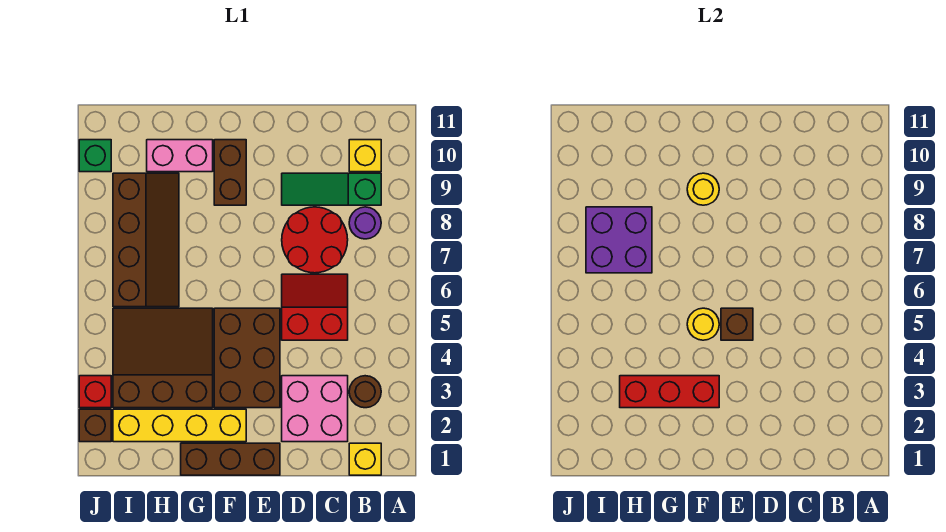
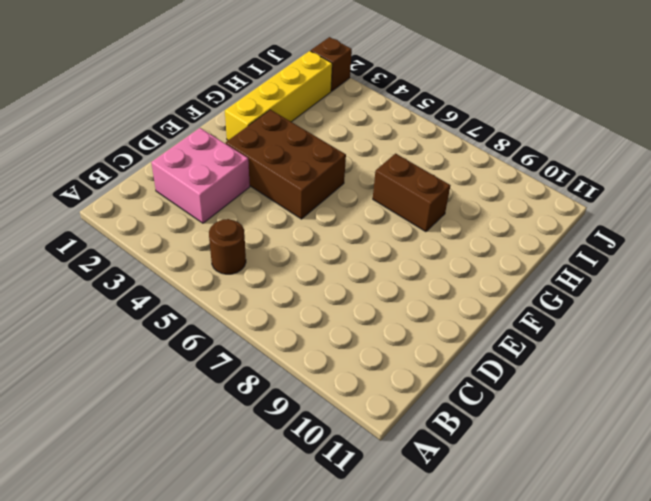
brown round brick B5 level 1 -> brown round brick B3 level 1
brown brick G7:G8 level 1 -> brown brick F9:F10 level 1
none -> yellow brick B1 level 1
none -> purple round brick B8 level 1
none -> green slope B9:D9 level 1 top B

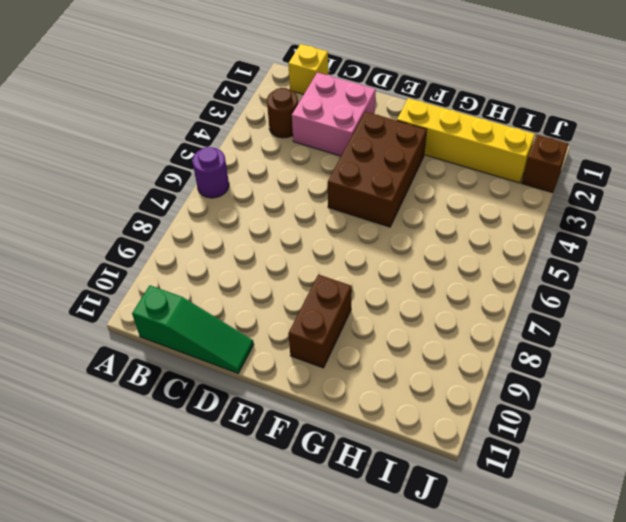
purple round brick A6 level 1 -> purple round brick B8 level 1
green slope B11:D11 level 1 top B -> green slope B9:D9 level 1 top B
none -> yellow brick B10 level 1
none -> red slope C5:D6 level 1 top 5
none -> red round brick C7:D8 level 1

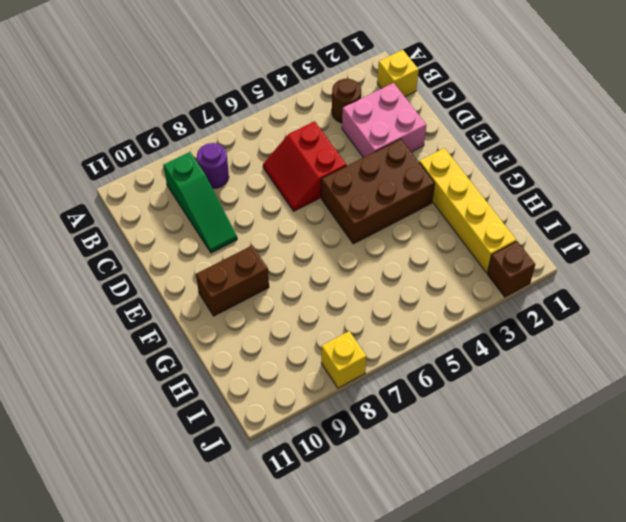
yellow brick J8 level 1 -> yellow brick B10 level 1
none -> red round brick C7:D8 level 1
none -> brown brick E1:G1 level 1
none -> brown slope G3:I5 level 1 top 3

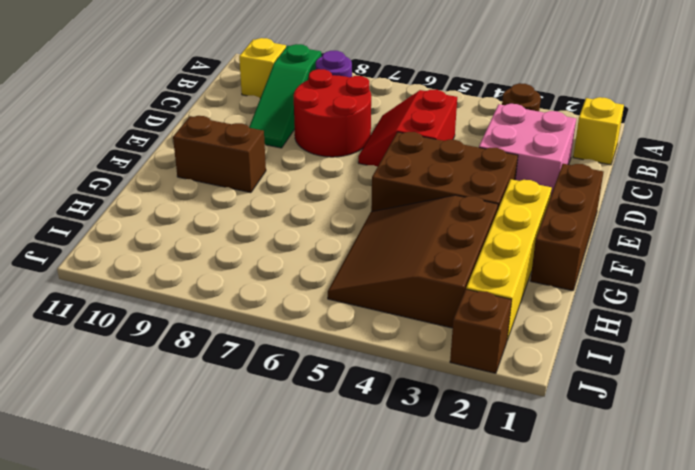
none -> pink brick G10:H10 level 1
none -> brown slope H6:I9 level 1 top I
none -> red brick J3 level 1

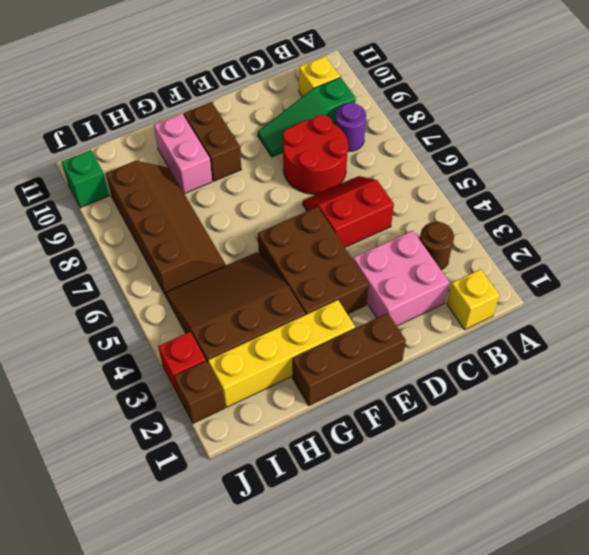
pink brick G9:G10 level 1 -> pink brick G10:H10 level 1
none -> brown brick E5 level 2
none -> red brick F3:H3 level 2
none -> yellow round brick F5 level 2

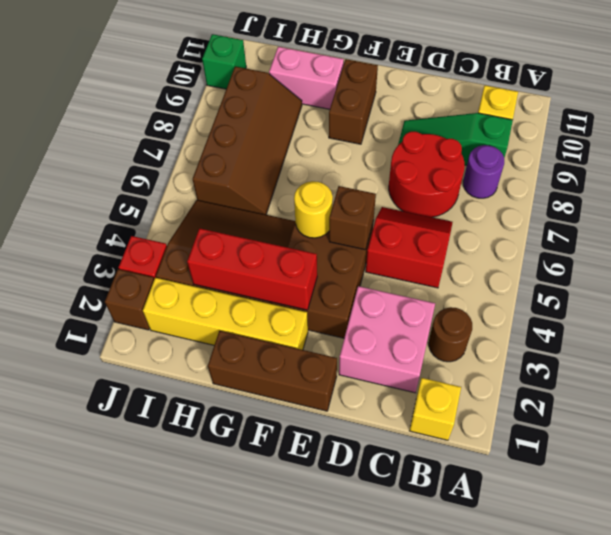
none -> yellow round brick F9 level 2
none -> purple brick H7:I8 level 2

